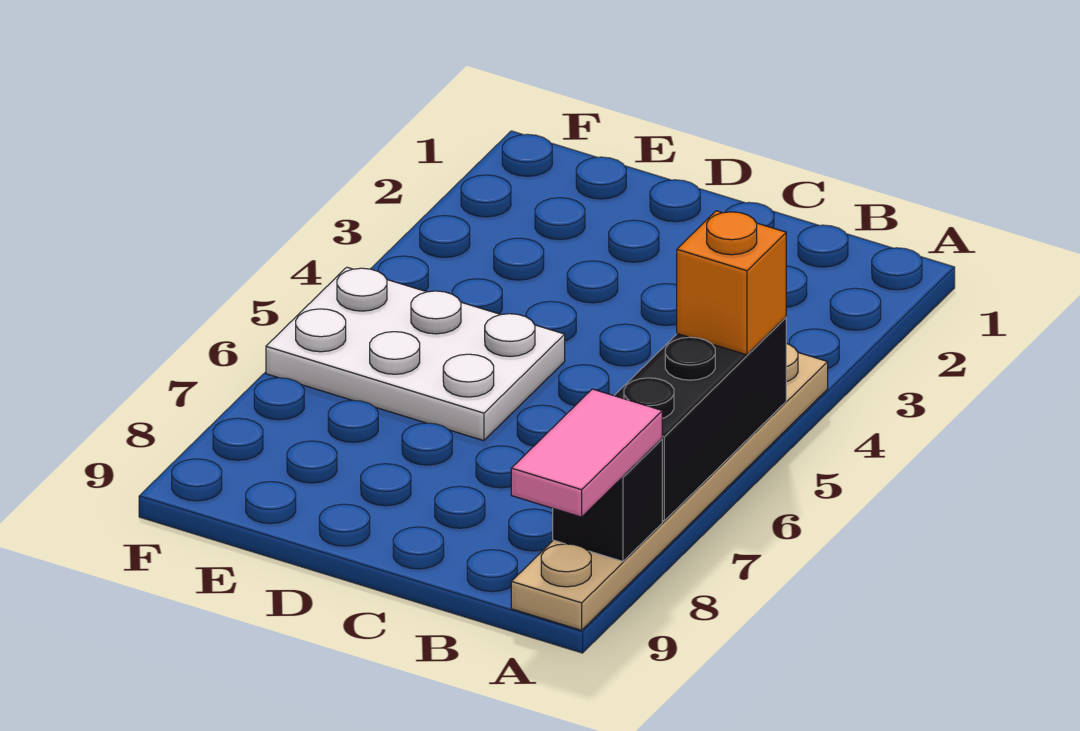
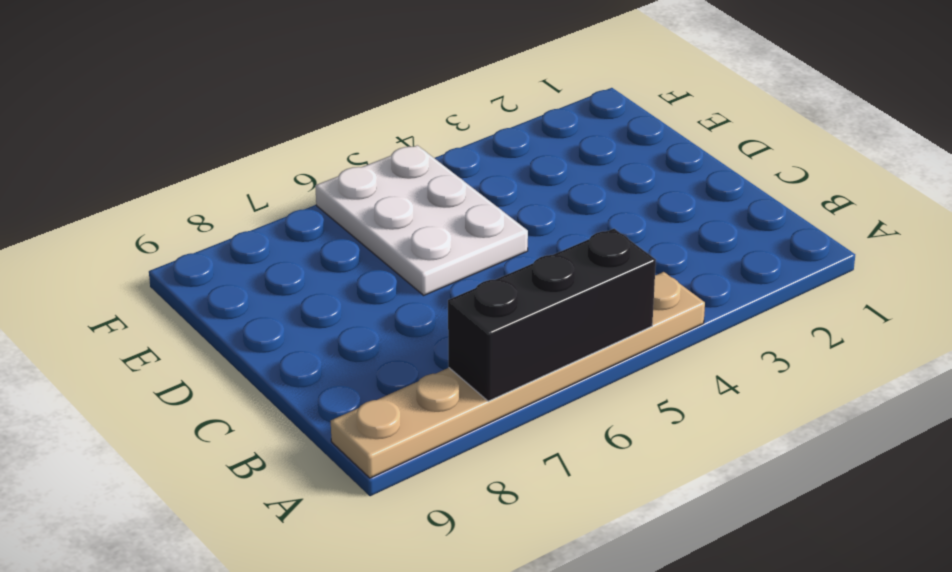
none -> black brick A8 level 2
none -> orange brick A5 level 3

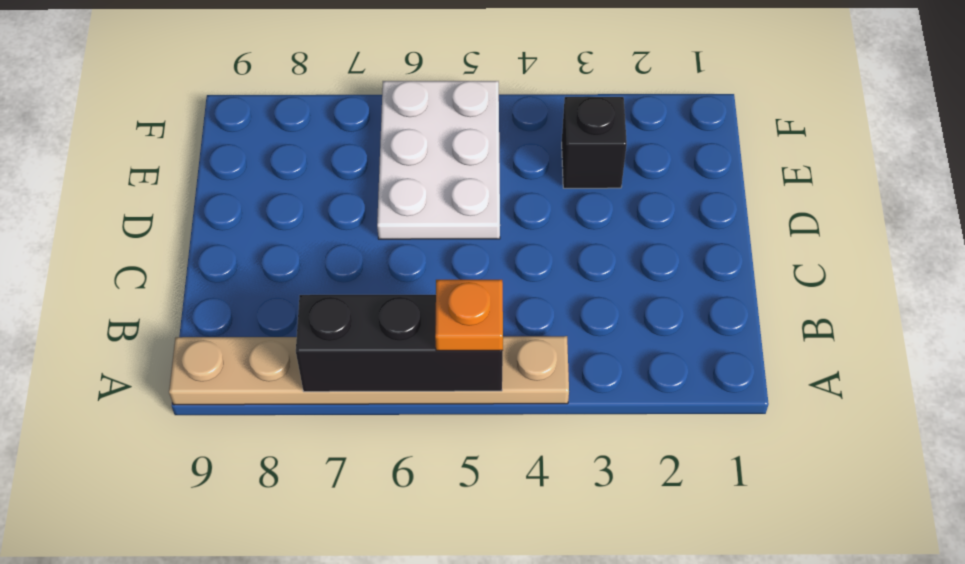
orange plate A5 level 3 -> orange brick A5 level 3
black brick E3 level 1 -> black brick A8 level 2
none -> pink tile A8:A9 level 3

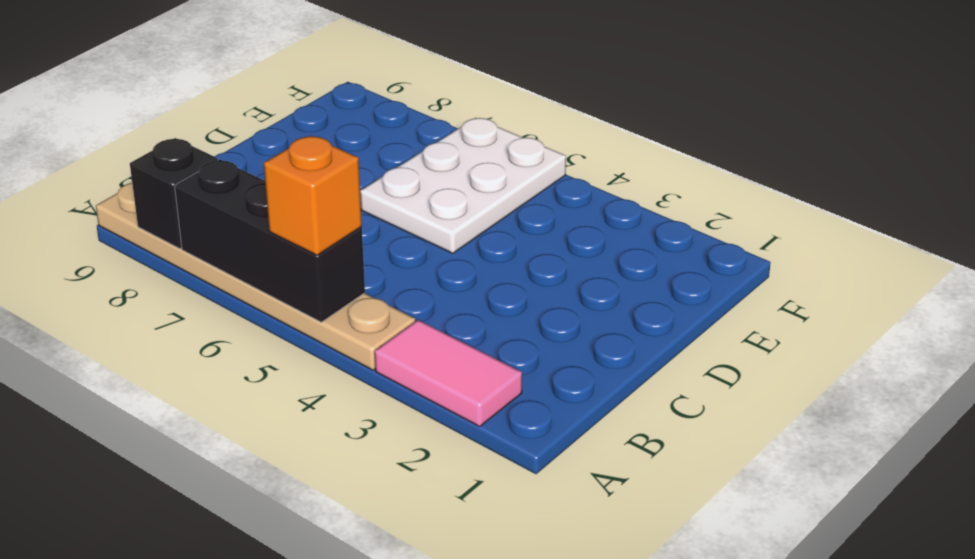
pink tile A2:A3 level 1 -> pink tile A8:A9 level 3

